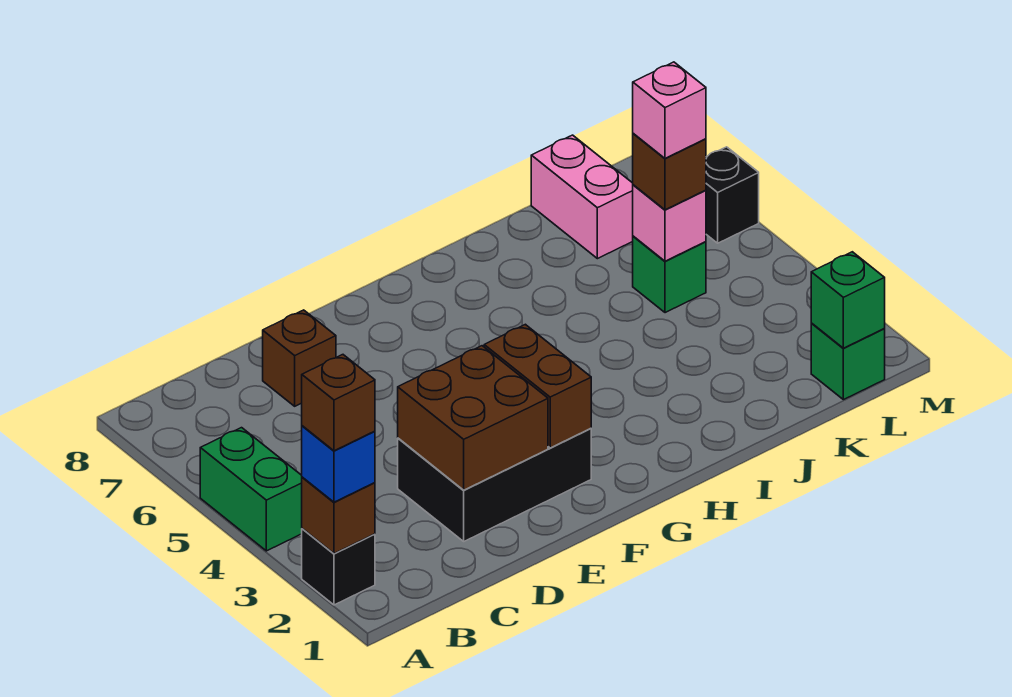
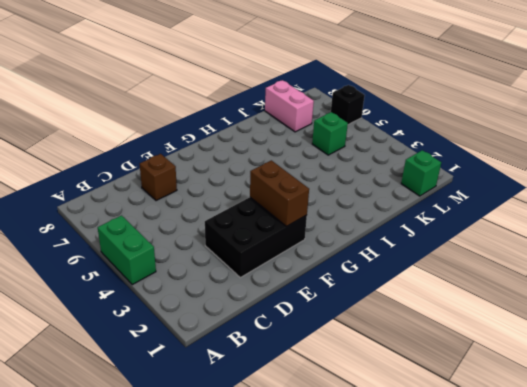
none -> black brick A2 level 1
none -> brown brick A2 level 2
none -> brown brick D2:E3 level 2

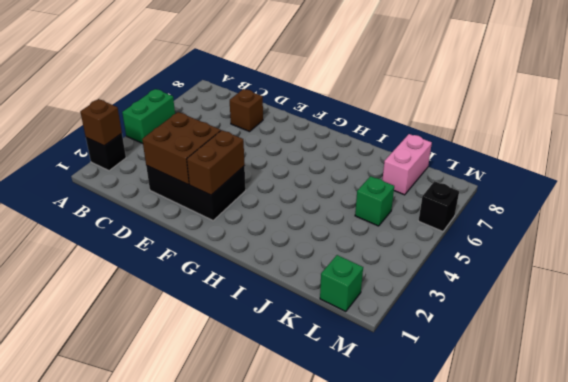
none -> pink brick K5 level 2
none -> green brick L1 level 2
none -> blue brick A2 level 3

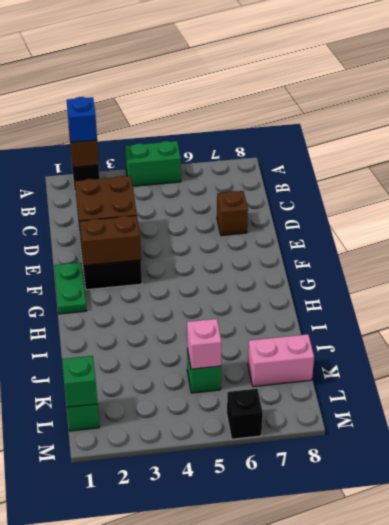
green plate F1:G1 level 1 -> none
none -> brown brick K5 level 3
none -> brown brick A2 level 4
none -> pink brick K5 level 4

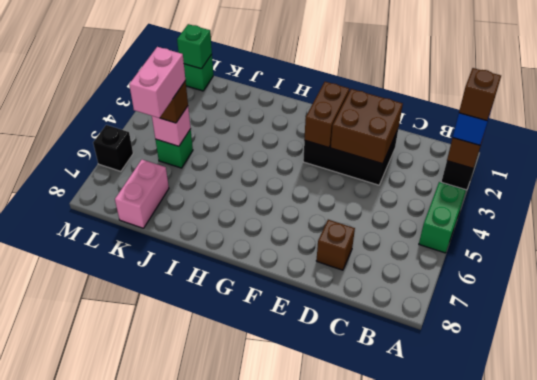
pink brick K5:K6 level 4 -> pink brick K5 level 4

